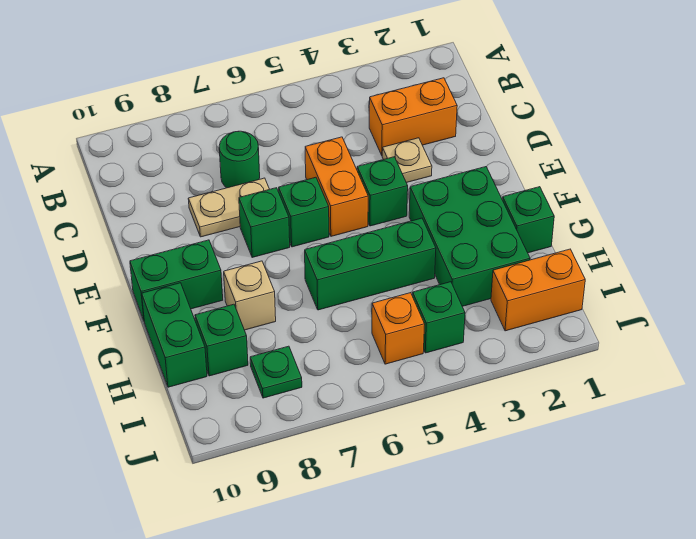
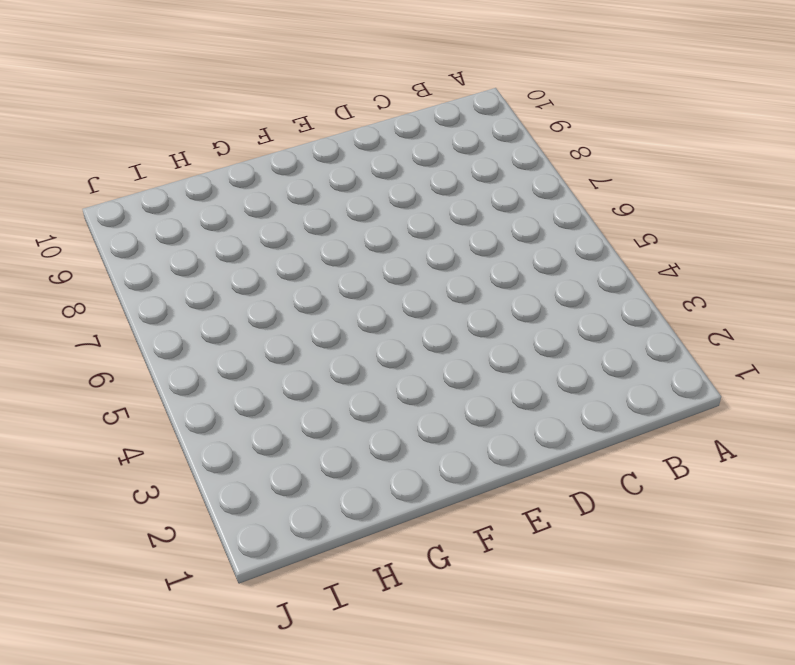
none -> orange brick C2:C3 level 1
none -> green round brick C7 level 1
none -> tan plate D3 level 1

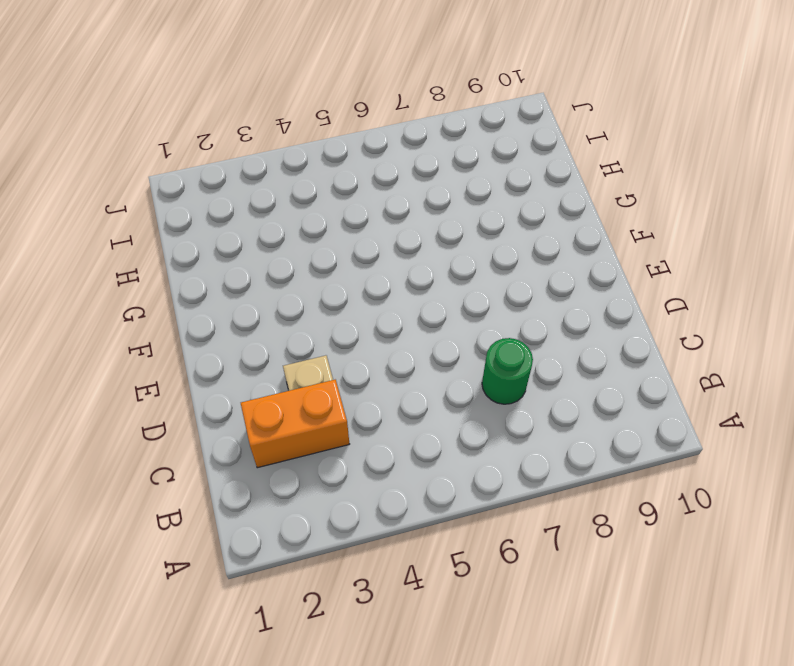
none -> orange brick D5:E5 level 1
none -> tan plate D7:D8 level 1
none -> green brick E4 level 1

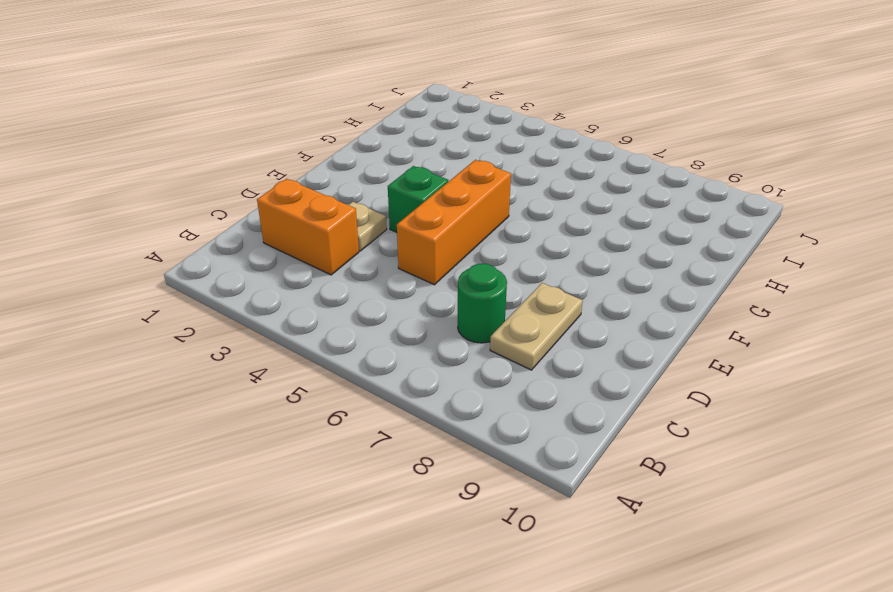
tan plate C8:D8 level 1 -> tan plate D7:D8 level 1
orange brick D5:F5 level 1 -> orange brick D5:E5 level 1
none -> green brick E6 level 1
none -> green brick E7 level 1
none -> green brick F2:H3 level 1

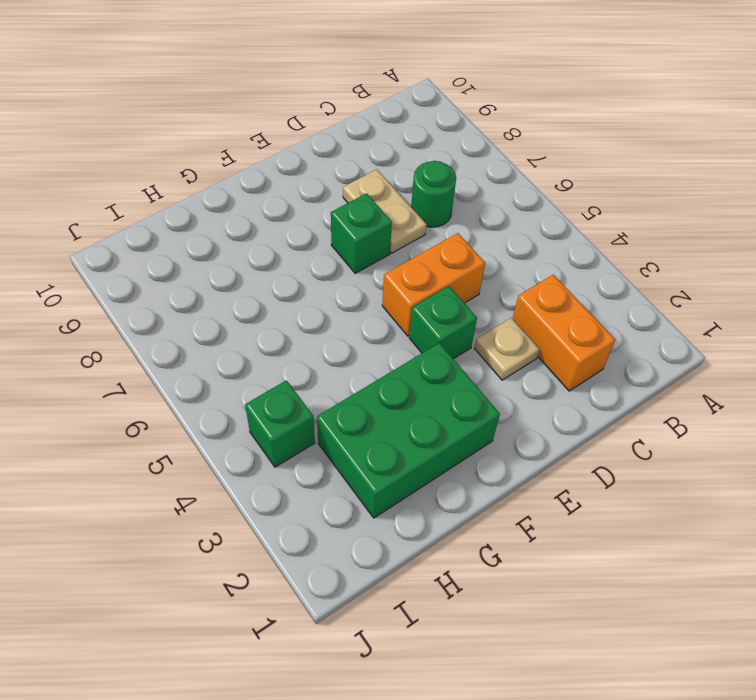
none -> green brick E6 level 1
none -> green brick F9:F10 level 1
none -> green brick G1 level 1

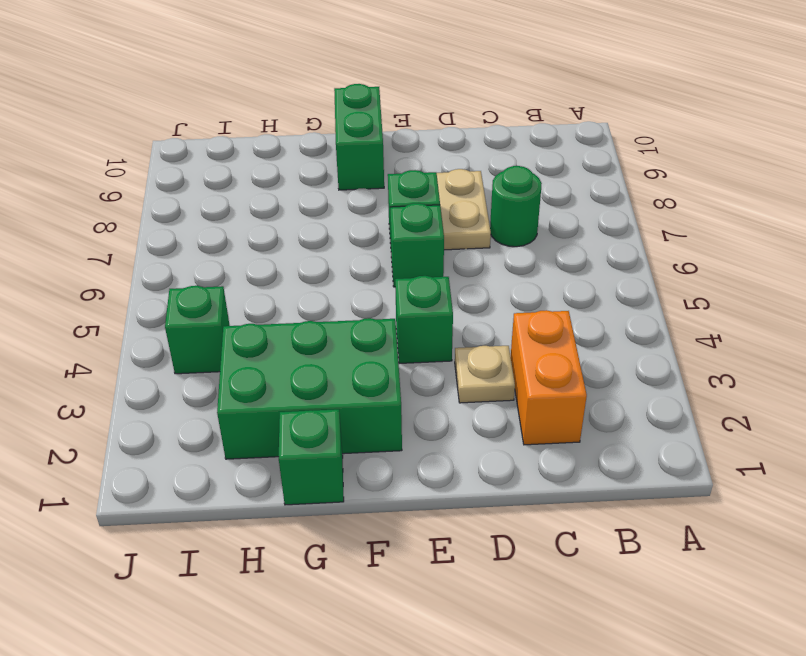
none -> orange brick D5:E5 level 1
none -> green brick G4:G6 level 1
none -> tan brick G8 level 1

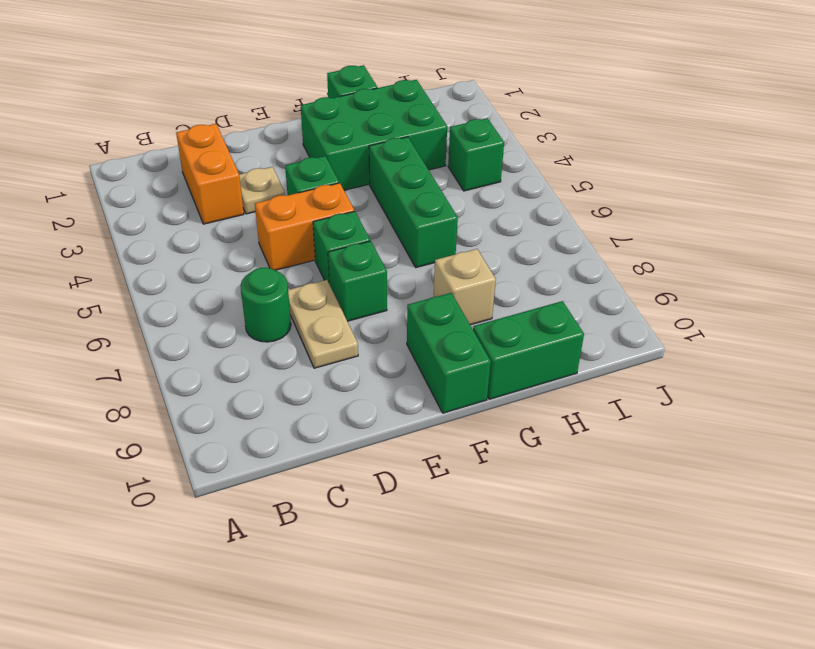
none -> green brick H9 level 1
none -> orange brick I1:I2 level 1
none -> orange brick I5 level 1

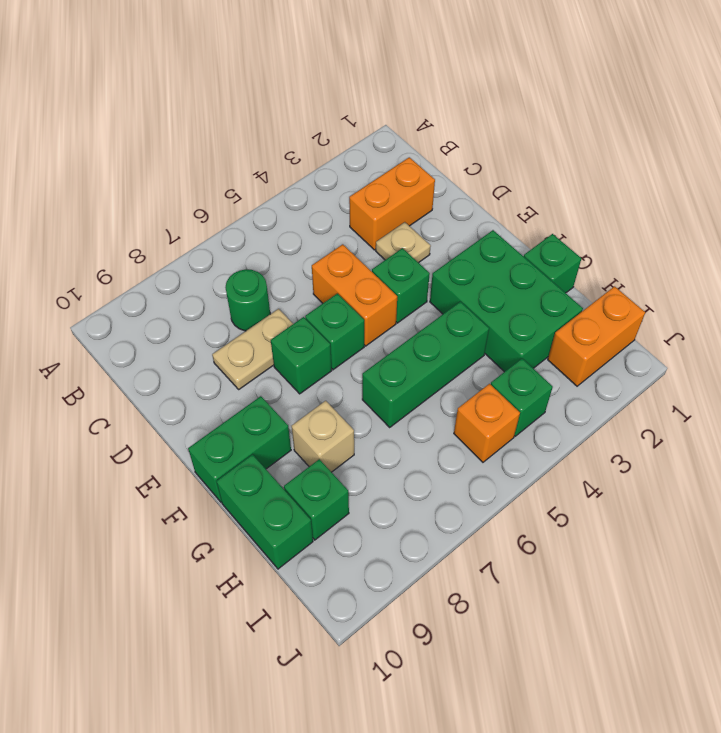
none -> green plate I8 level 1

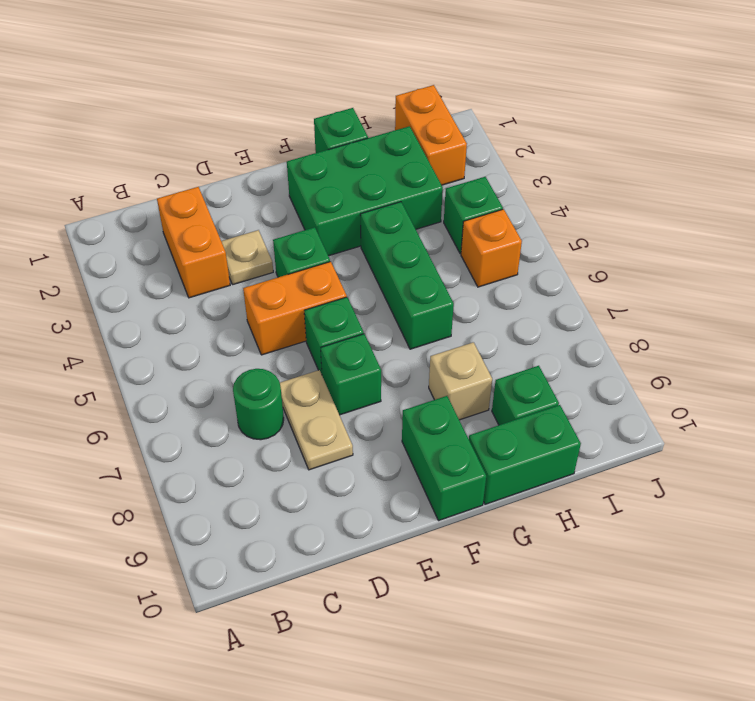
none -> green plate I8 level 1

